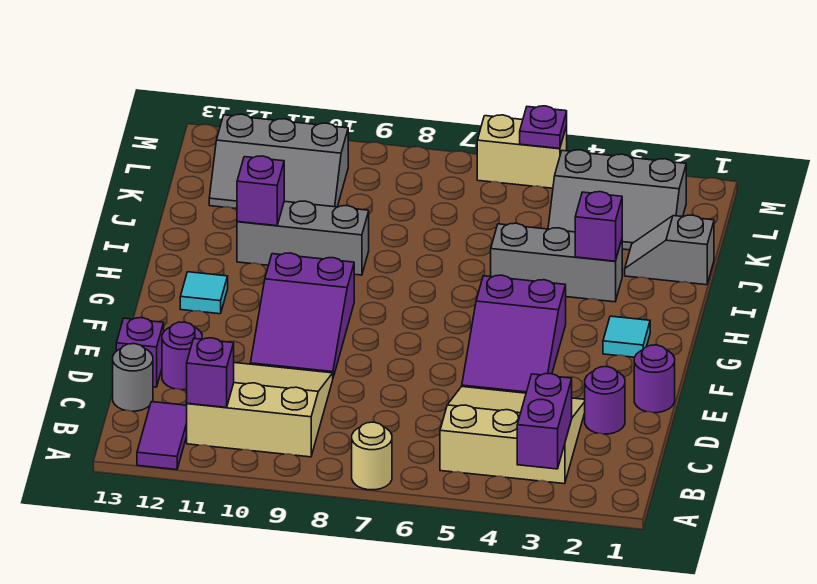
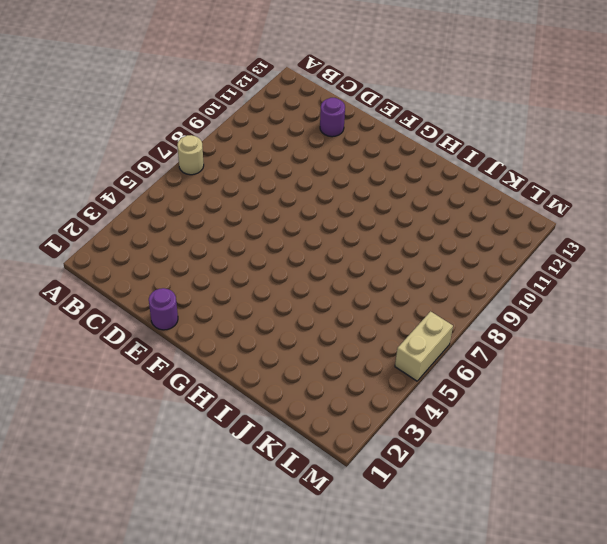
none -> purple tile A12:B12 level 1
none -> tan slope B3:D5 level 1 top B
none -> tan slope B9:D11 level 1 top B

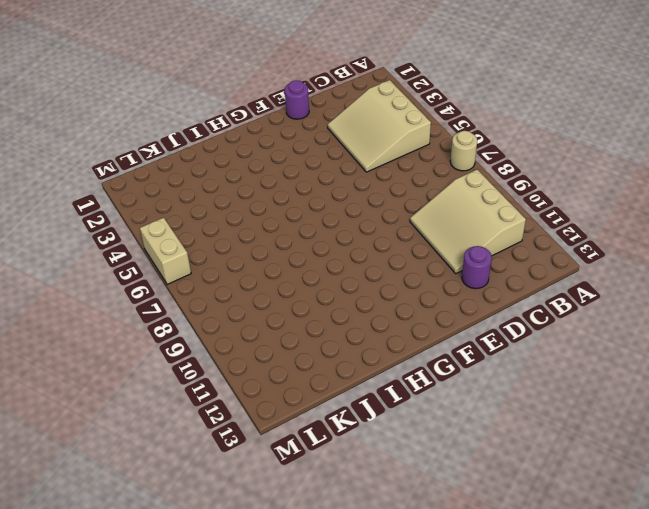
none -> purple tile A12:B12 level 1
none -> grey round brick C13 level 1
none -> purple round brick D2 level 1

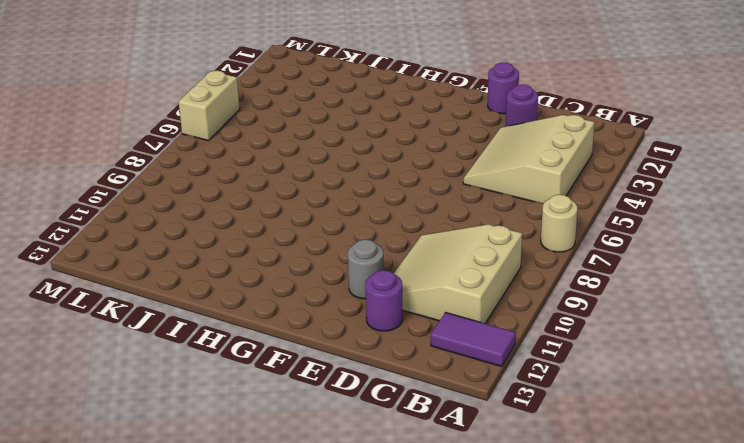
grey round brick E11 level 1 -> grey round brick C13 level 1
none -> purple brick D13 level 1
none -> purple slope E4:G5 level 1 top G
none -> purple slope E9:G10 level 1 top G

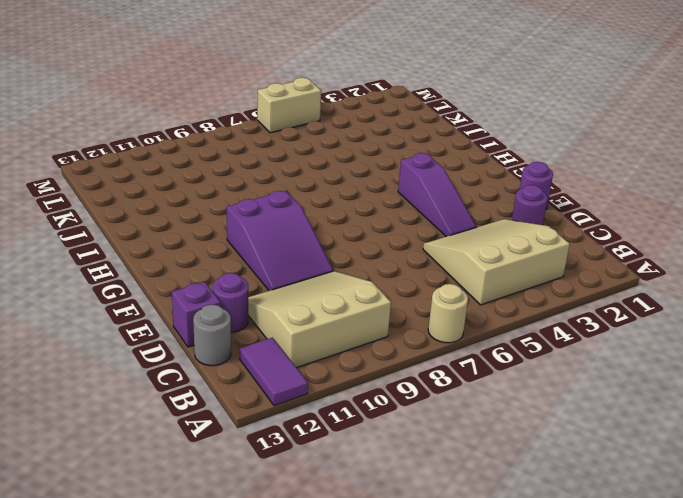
purple slope E4:G4 level 1 top G -> purple slope E4:G5 level 1 top G
none -> cyan tile G2 level 1
none -> cyan tile G12 level 1
none -> grey brick I3:I5 level 1

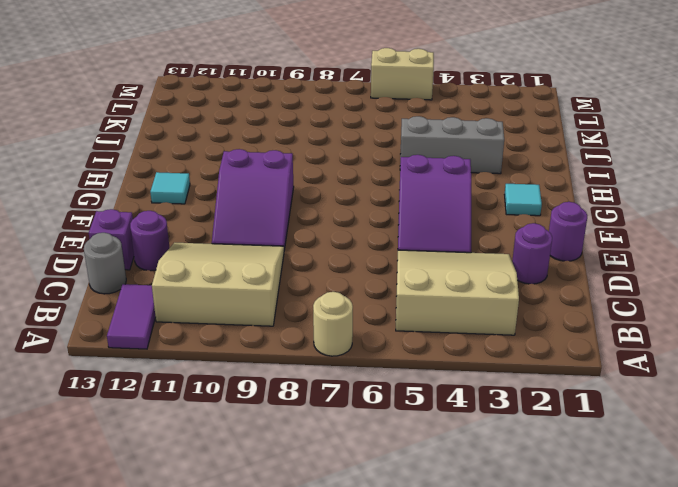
none -> grey brick I9:I11 level 1
none -> grey slope J1:J2 level 1 top 1
none -> grey slope K2:L4 level 1 top L

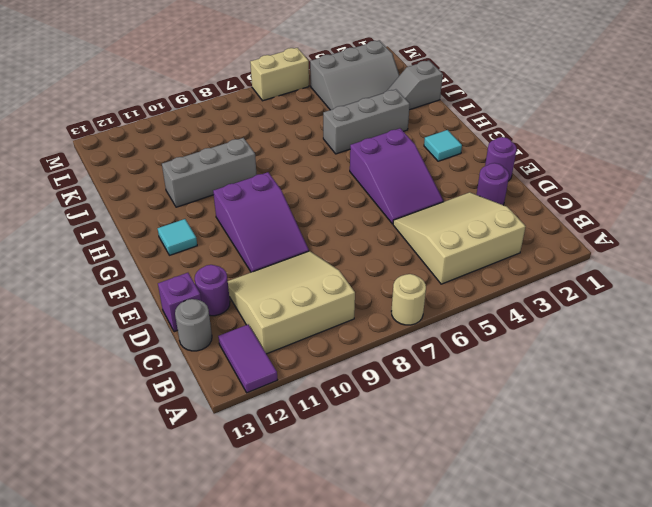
none -> grey slope K10:L12 level 1 top L
none -> purple brick A3:B3 level 2
none -> purple brick B11 level 2

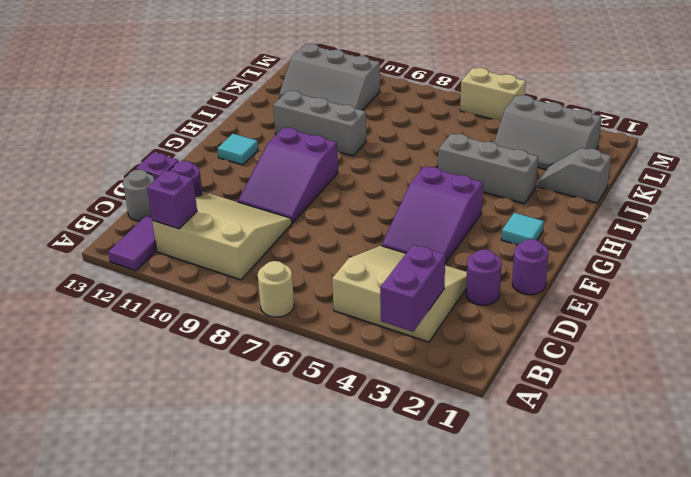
none -> purple brick I3 level 2
none -> purple brick I11 level 2
none -> purple plate M5 level 2

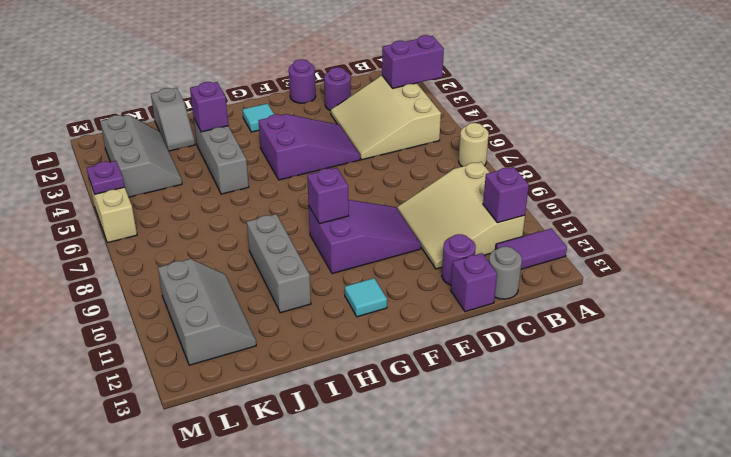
purple brick G9 level 2 -> purple brick I11 level 2

